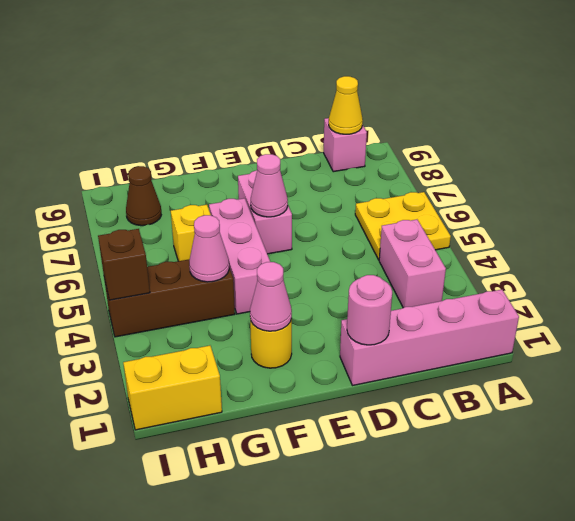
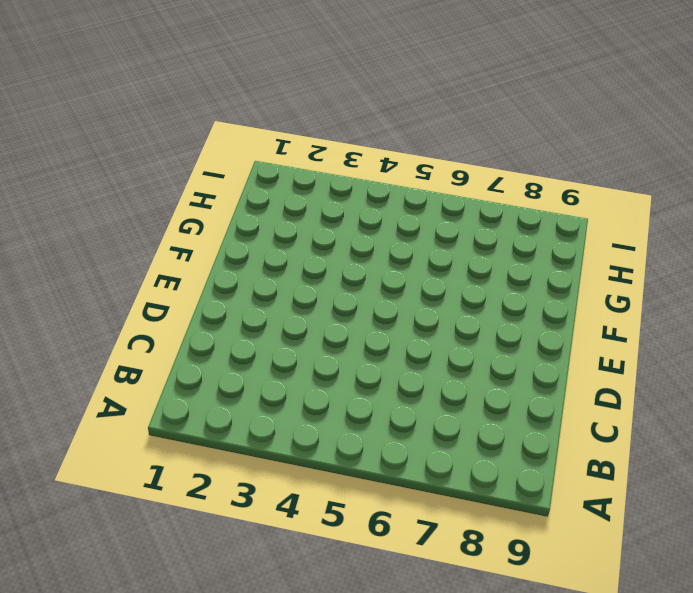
none -> pink brick A1:D1 level 1
none -> yellow plate A5:B6 level 1
none -> pink brick B3:B4 level 1

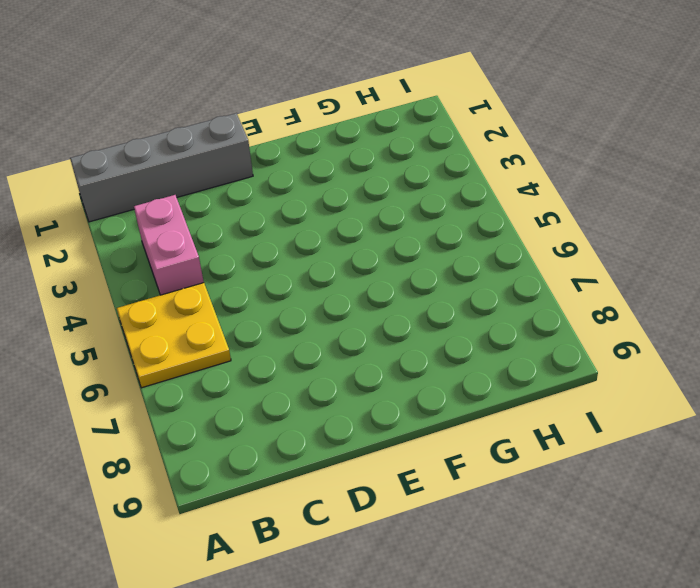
grey brick A1:D1 level 1 -> pink brick A1:D1 level 1
none -> pink brick B9 level 1
none -> pink brick E6:E7 level 1
none -> yellow round brick F2 level 1

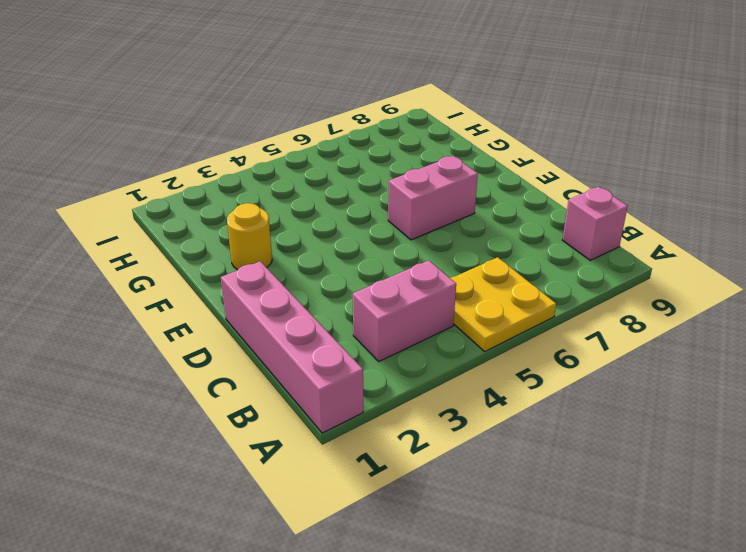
none -> pink brick F4:F6 level 1
none -> brown brick G4:I4 level 1
none -> yellow brick G6 level 1

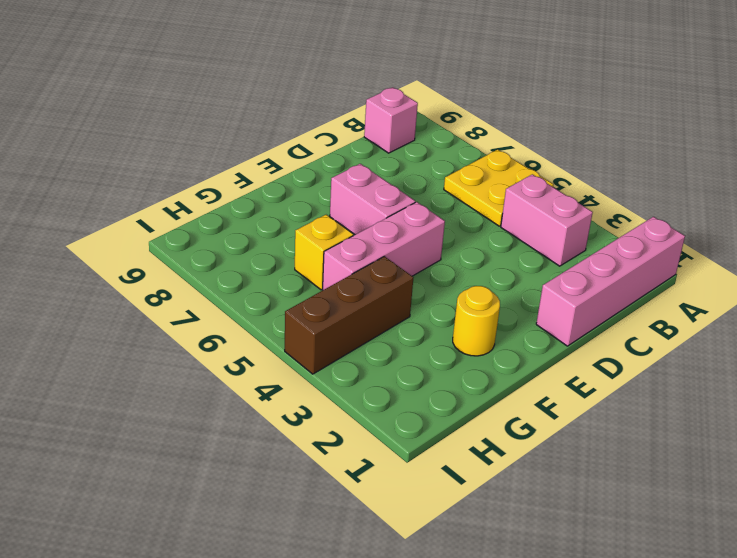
pink brick E5:G5 level 1 -> pink brick F4:F6 level 1
none -> yellow brick H1:I1 level 1
none -> brown cone H8 level 1
none -> yellow cone B9 level 2

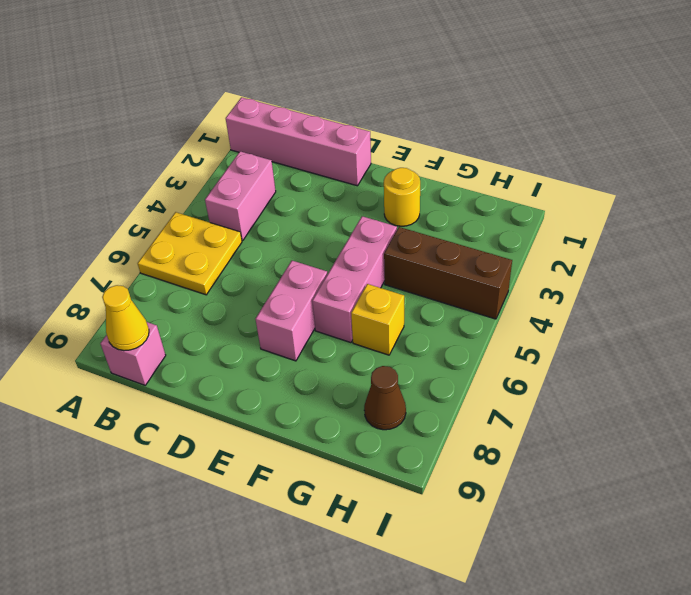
none -> yellow brick H1:I1 level 1
none -> pink round brick D1 level 2
none -> pink cone E6 level 2

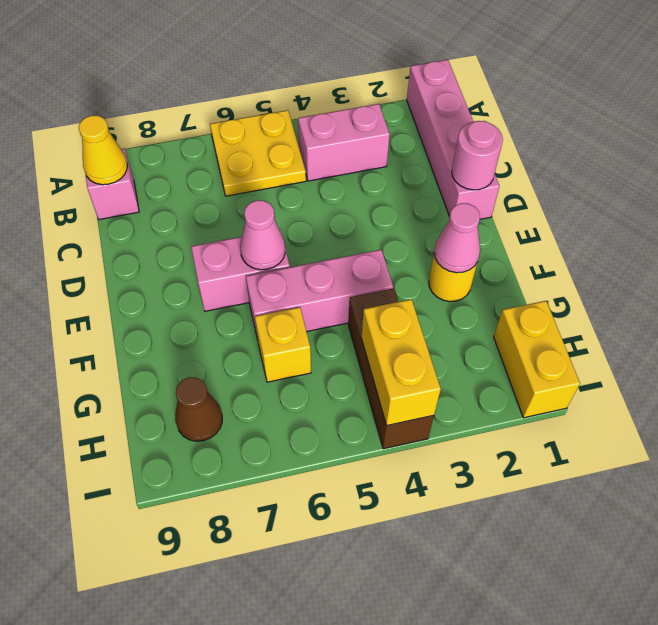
yellow brick H4:I4 level 2 -> brown brick I4 level 2
none -> pink cone G4 level 2

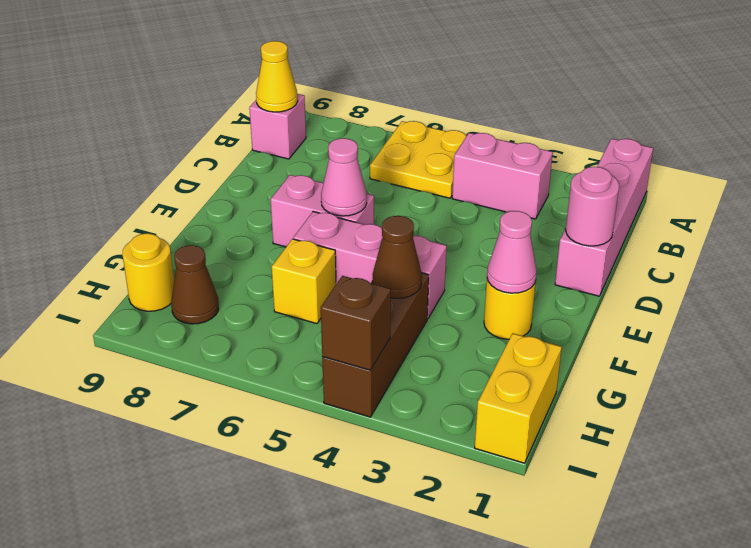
brown cone G4 level 2 -> pink cone G4 level 2
yellow round brick H9 level 1 -> none

